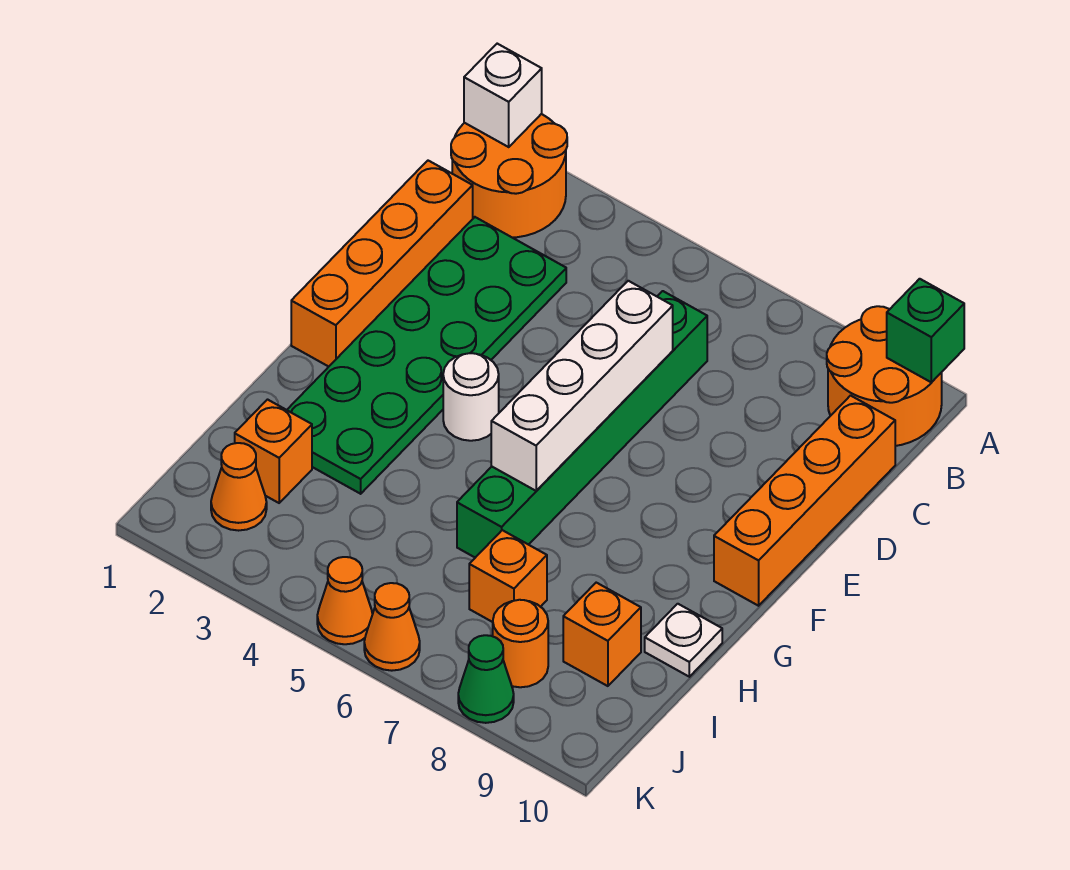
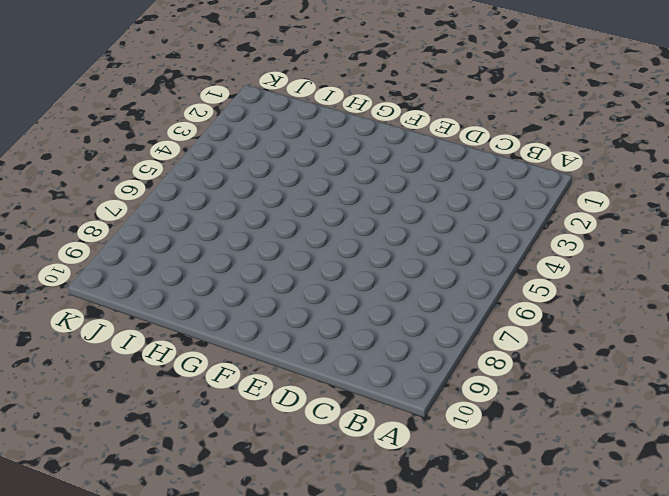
none -> orange round brick A1:B2 level 1
none -> orange round brick A9:B10 level 1
none -> orange brick C1:F1 level 1

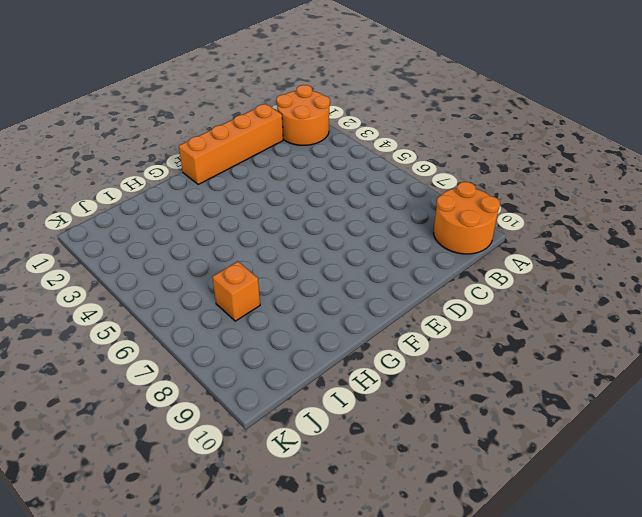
none -> green plate C2:H3 level 1
none -> green brick C6:H6 level 1
none -> orange brick C10:F10 level 1

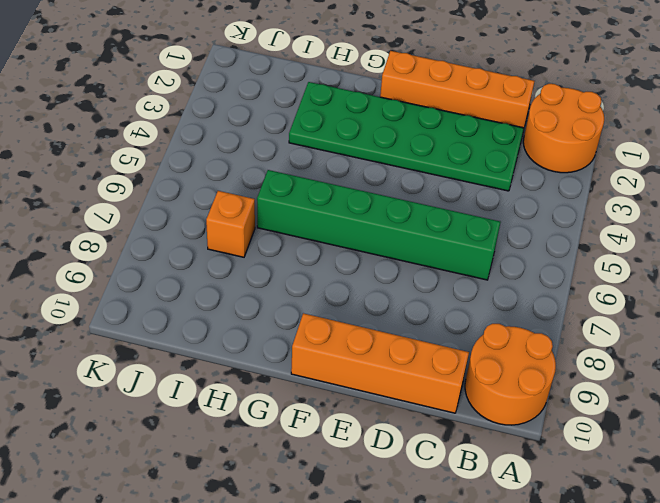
none -> white round brick F4 level 1
none -> white plate H10 level 1
none -> orange brick I2 level 1

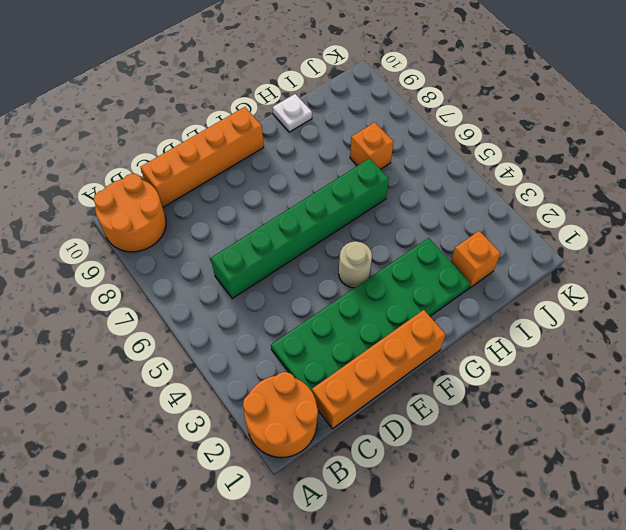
tan round brick F4 level 1 -> white round brick F4 level 1
none -> orange brick I9 level 1
none -> orange cone J2 level 1
none -> orange round brick J8 level 1

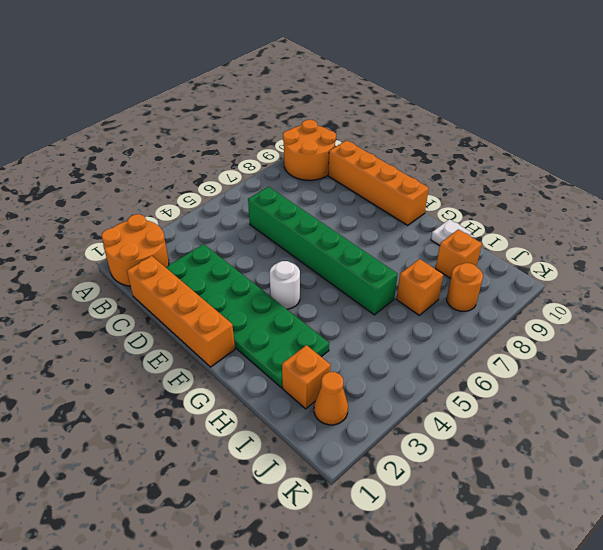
none -> orange cone K5 level 1
none -> orange cone K6 level 1
none -> green cone K8 level 1

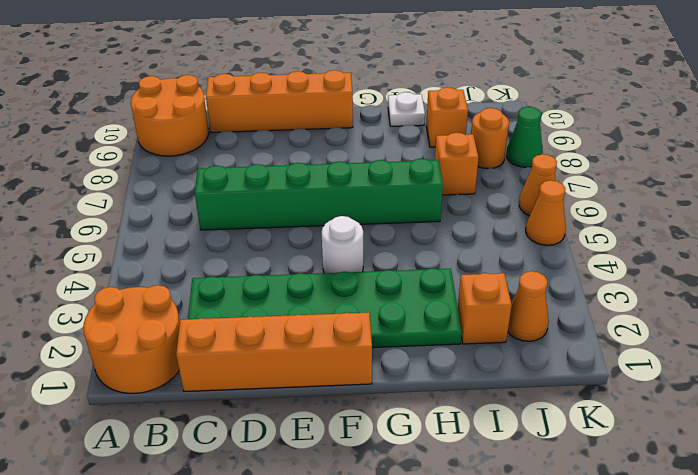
none -> white brick A1 level 2
none -> green brick A10 level 2
none -> white brick D6:G6 level 2

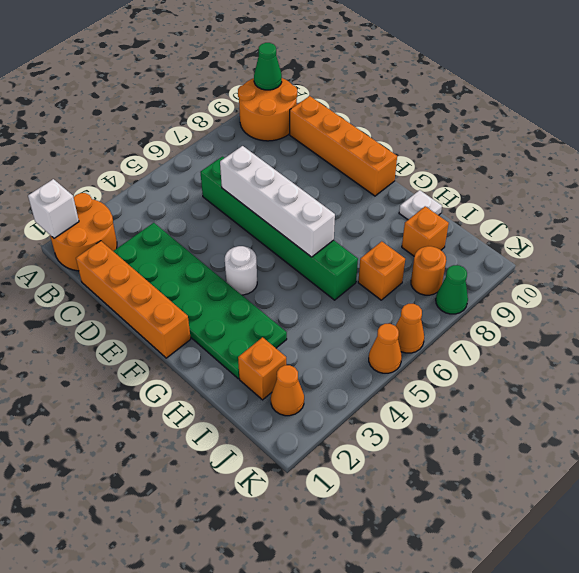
green cone A10 level 2 -> green brick A10 level 2

